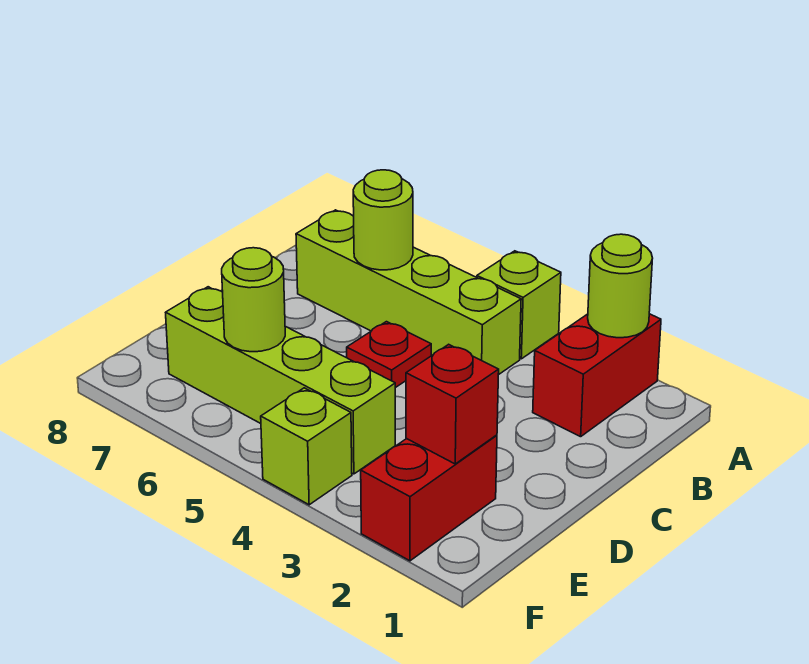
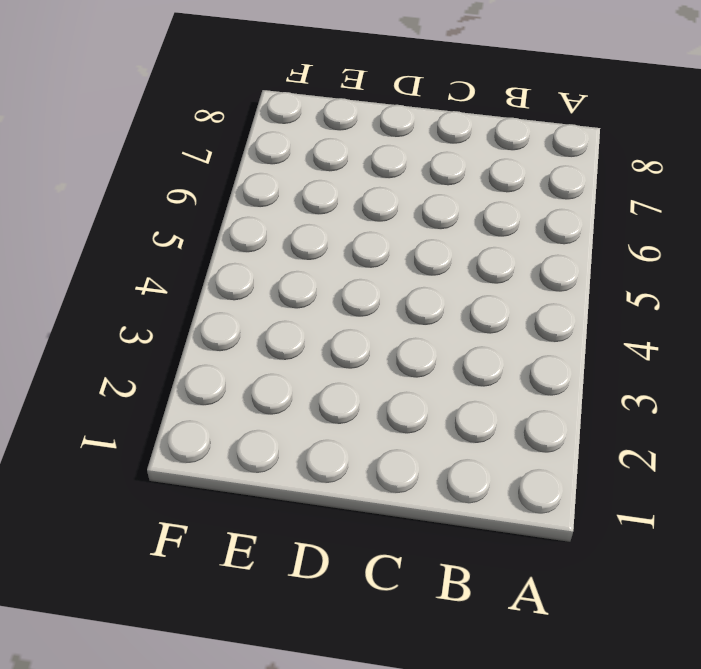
none -> red brick A2:B2 level 1
none -> lime brick A4 level 1

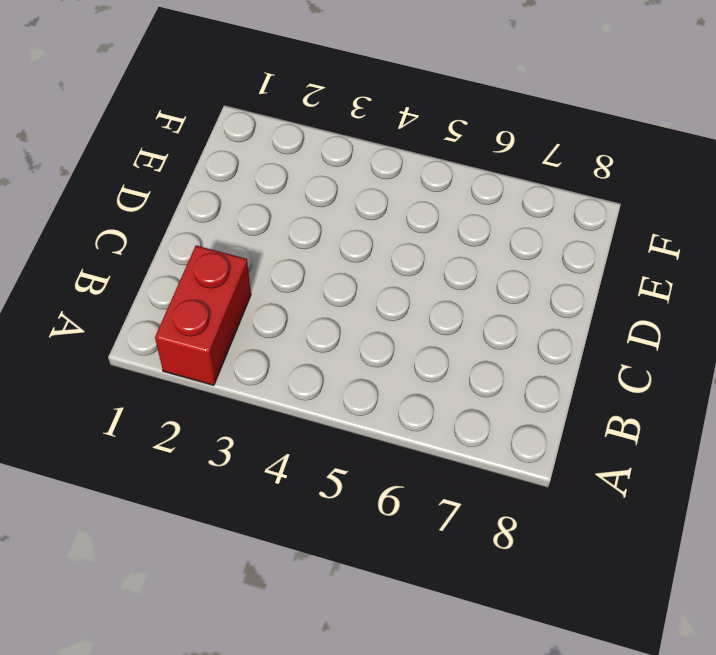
none -> lime brick A4 level 1
none -> lime brick B4:B7 level 1

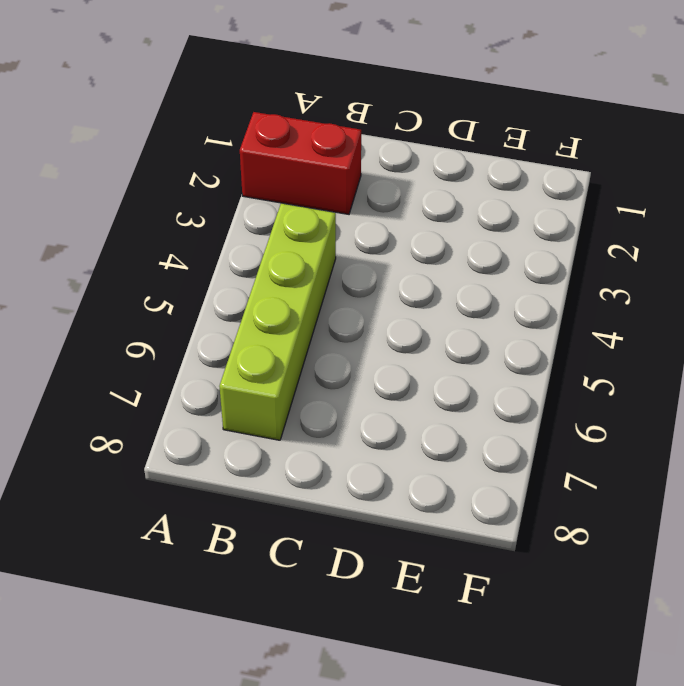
none -> lime brick A4 level 1
none -> red plate C5 level 1

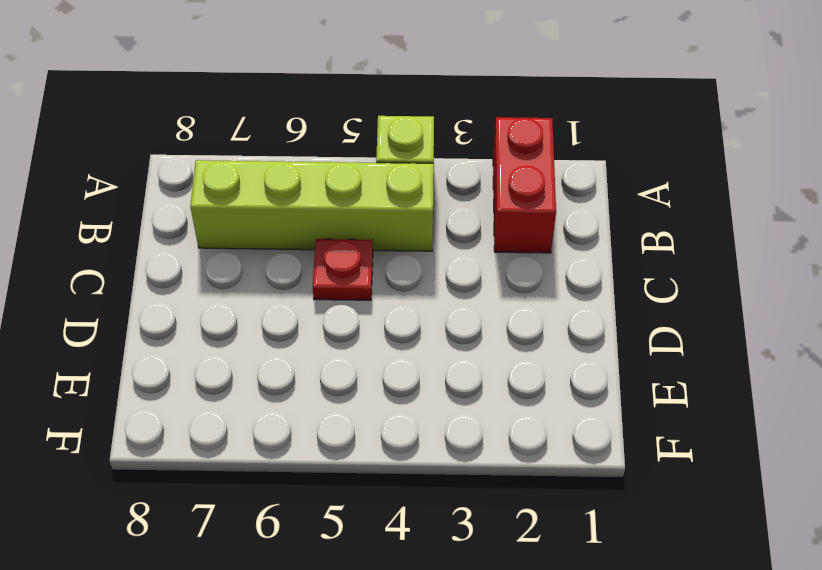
none -> red brick E2:F2 level 1
none -> lime brick E4:E7 level 1

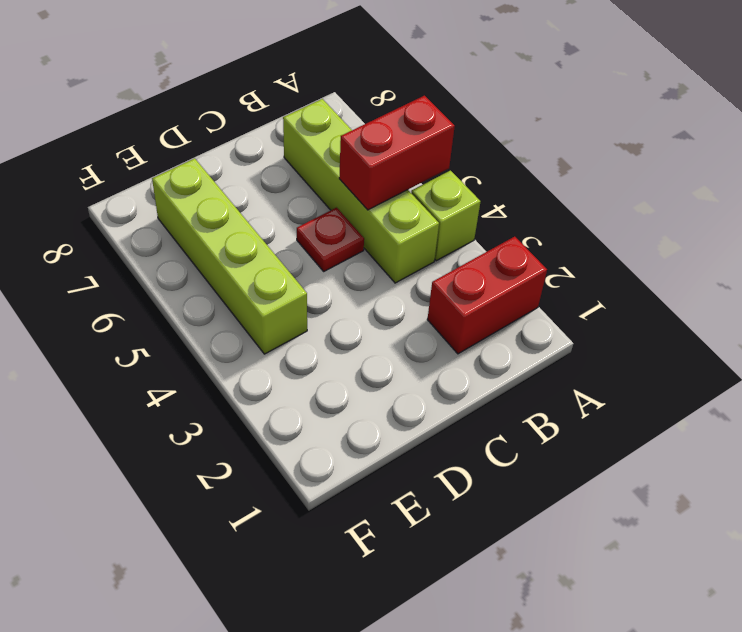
red brick A5:B5 level 2 -> red brick E2:F2 level 1
none -> lime brick F4 level 1
none -> lime round brick A2 level 2

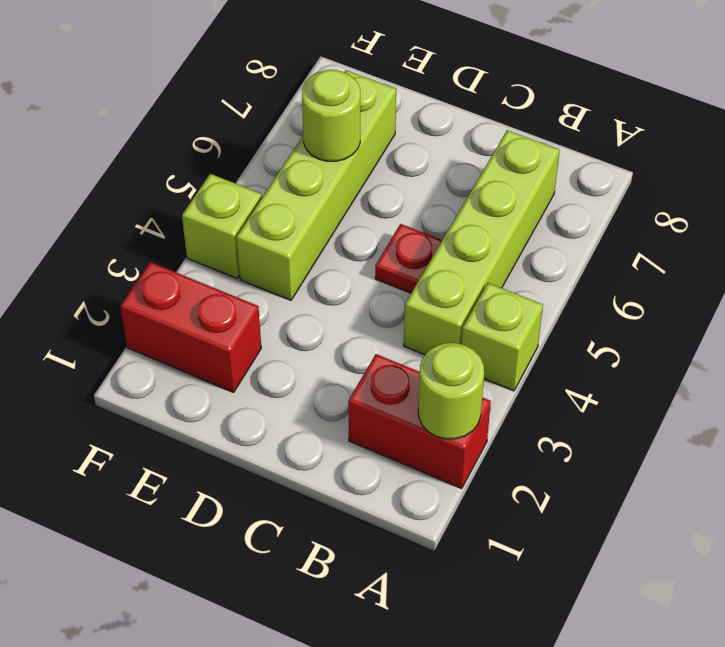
none -> lime round brick B6 level 2
none -> red brick E2 level 2

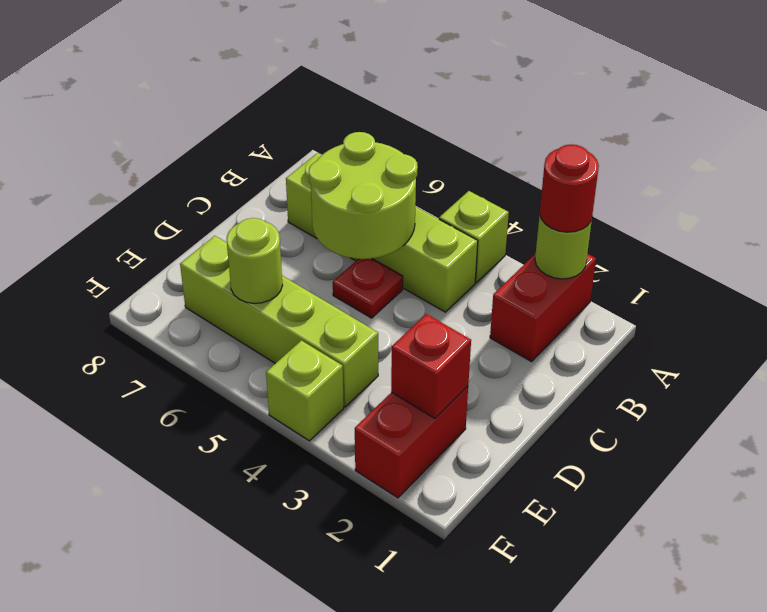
red round brick A2 level 3 -> none
lime round brick B5:C6 level 2 -> lime round brick B6 level 2

